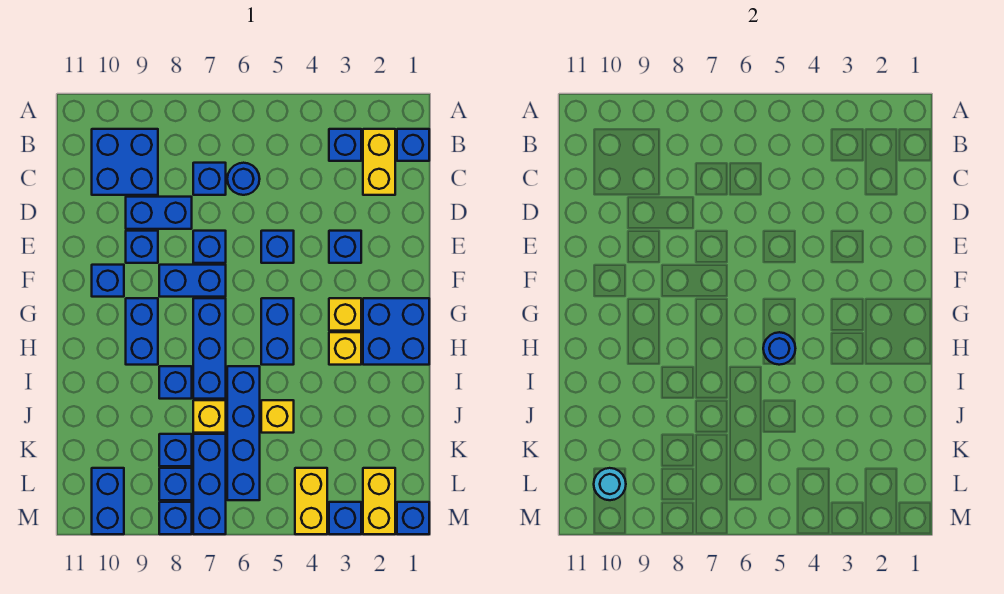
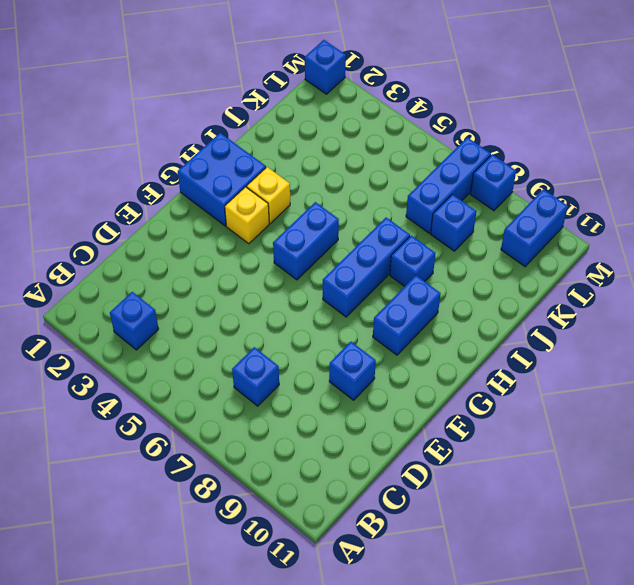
none -> blue brick B1 level 1
none -> yellow brick B2:C2 level 1
none -> blue brick B9:C10 level 1
none -> blue round brick C6 level 1

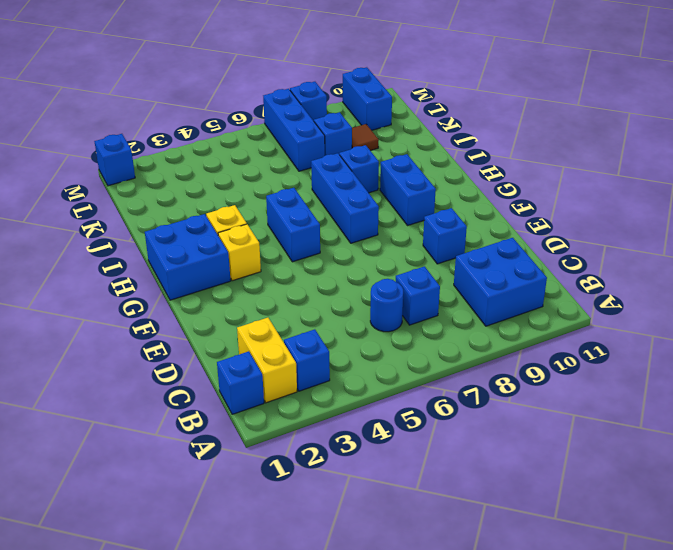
brown tile K9 level 1 -> none
none -> blue brick D8:D9 level 1
none -> blue brick E3 level 1
none -> blue brick E5 level 1
none -> blue brick E7 level 1

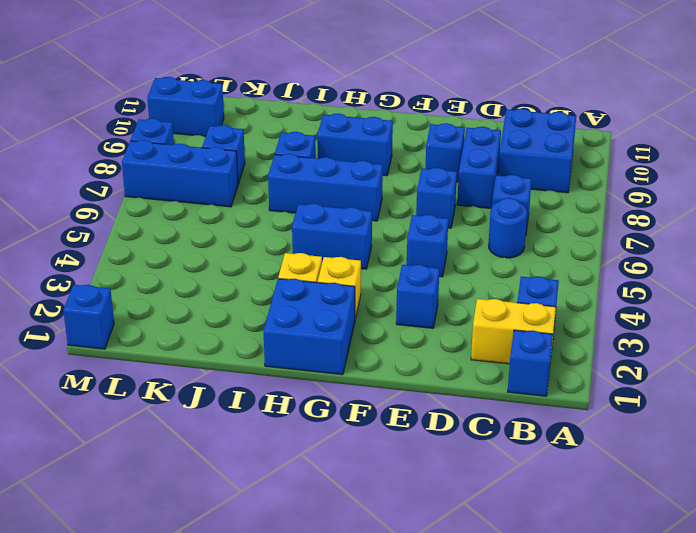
none -> blue brick F7:F8 level 1
none -> blue brick F10 level 1
none -> blue brick I6:L6 level 1
none -> yellow brick J5 level 1

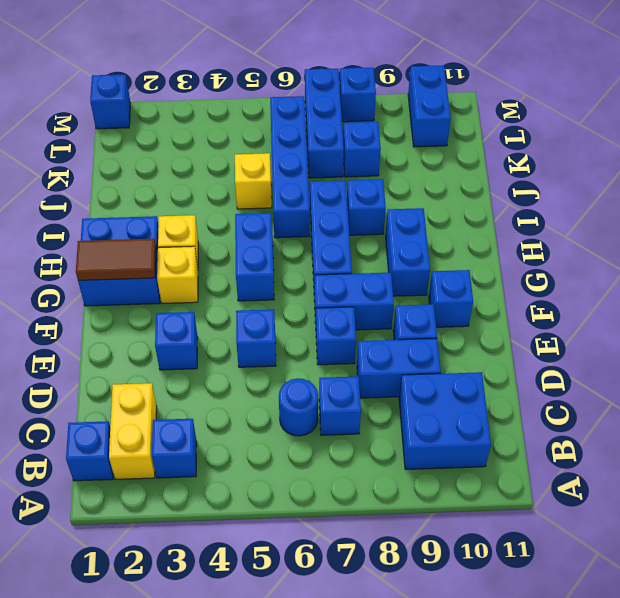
brown tile G1:G2 level 2 -> none
none -> yellow brick J7 level 1
none -> yellow brick L2:M2 level 1
none -> yellow brick L4:M4 level 1
none -> blue brick L8 level 1

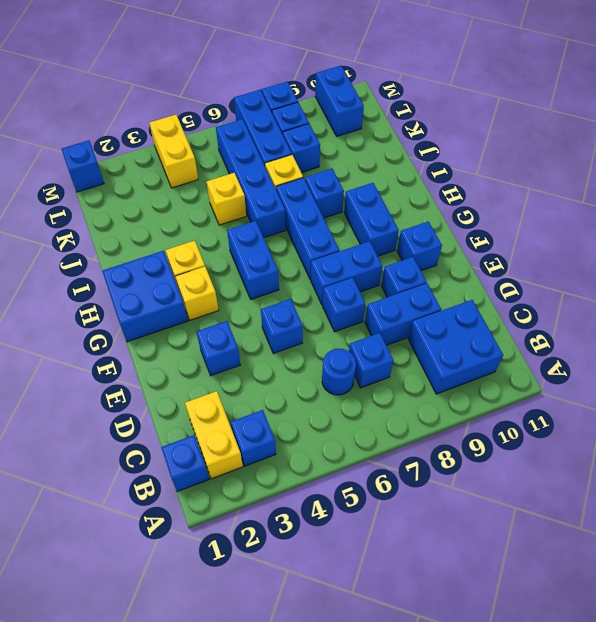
none -> yellow brick L2:M2 level 1
none -> blue brick M3 level 1
none -> blue round brick H5 level 2
none -> cyan round brick L10 level 2

